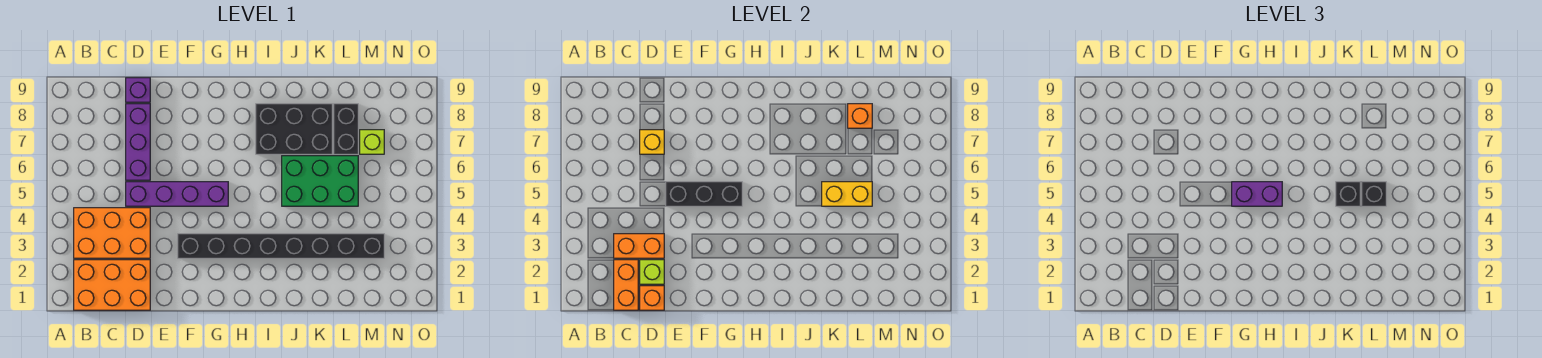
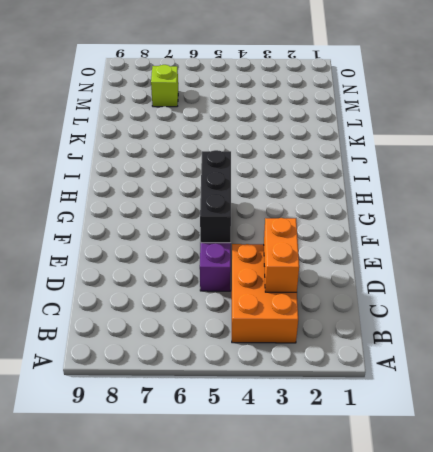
none -> orange brick B1:D2 level 1
none -> purple brick D6:D8 level 1
none -> purple brick D9 level 1

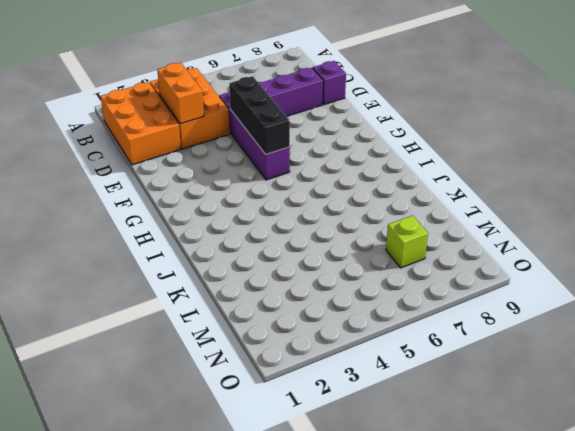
none -> black brick F3:M3 level 1
none -> black brick I7:K8 level 1
none -> green brick J5:L6 level 1

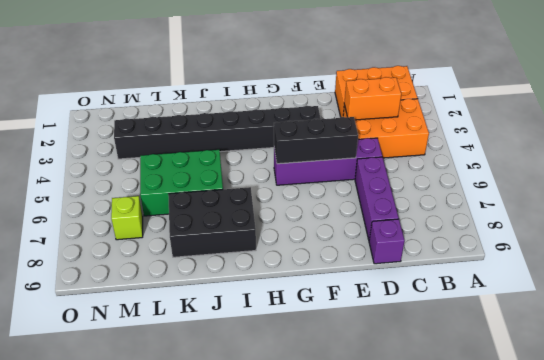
none -> black brick L7:L8 level 1
none -> orange brick C1:C2 level 2
none -> orange brick D1 level 2

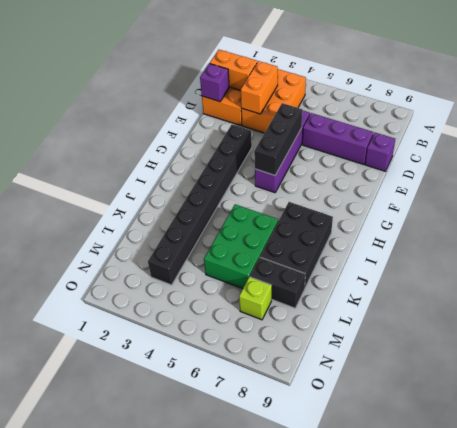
purple brick D1 level 2 -> orange brick D1 level 2
none -> lime brick D2 level 2
none -> yellow brick D7 level 2
none -> yellow brick K5:L5 level 2

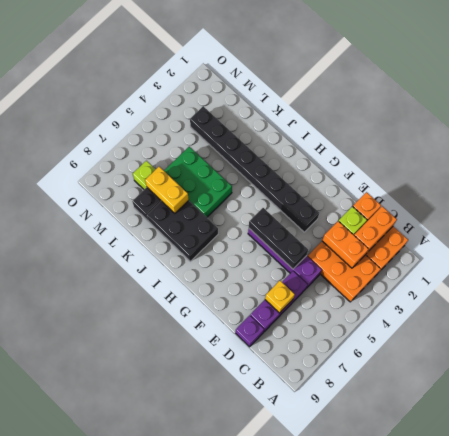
yellow brick K7:L7 level 2 -> yellow brick K5:L5 level 2
none -> orange brick L8 level 2
none -> purple brick G5:H5 level 3
none -> black brick K5 level 3

